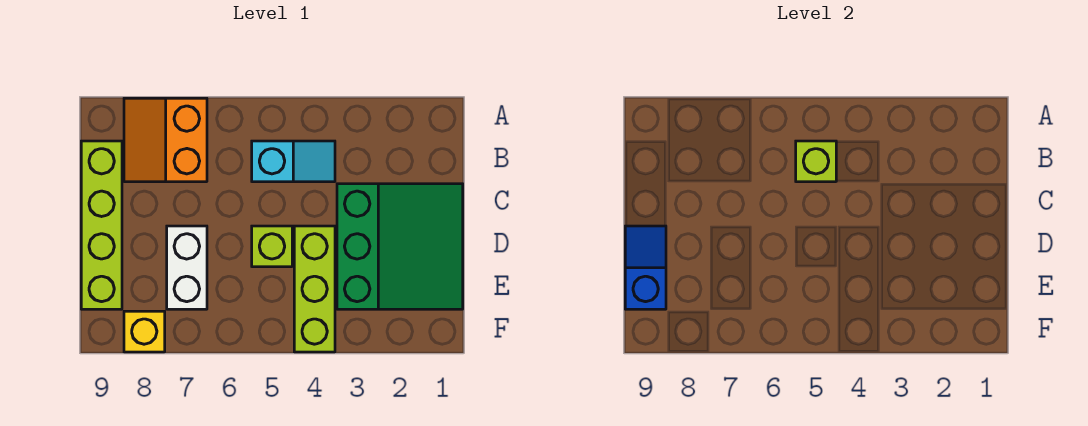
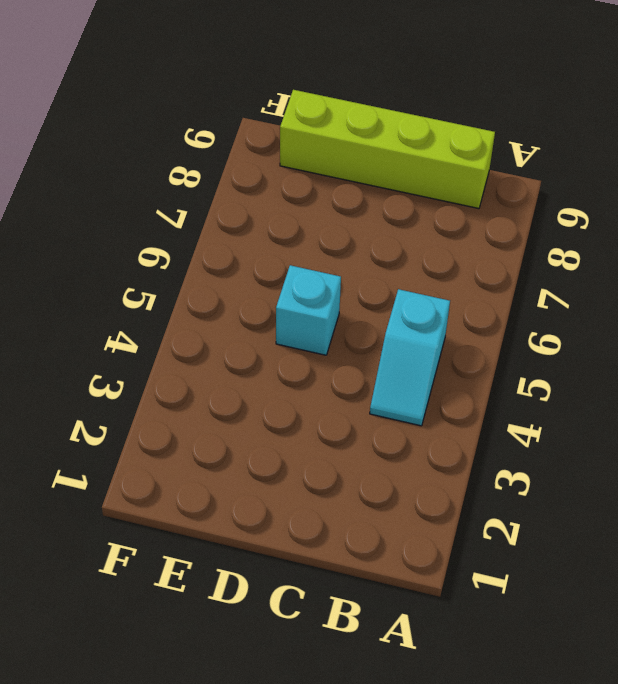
cyan brick D5 level 1 -> lime brick D5 level 1
none -> orange slope A7:B8 level 1 top 7
none -> green slope C1:E3 level 1 top 3

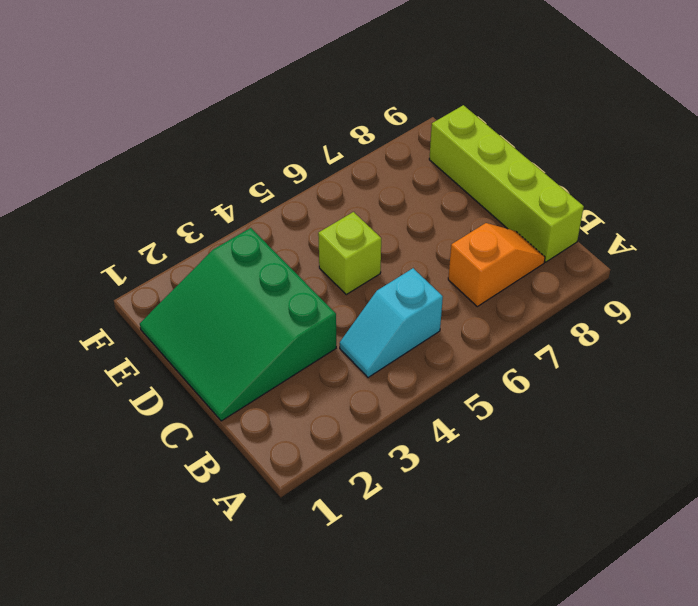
orange slope B7:B8 level 1 top 7 -> orange slope A7:B8 level 1 top 7
none -> lime brick D4:F4 level 1
none -> white brick D7:E7 level 1

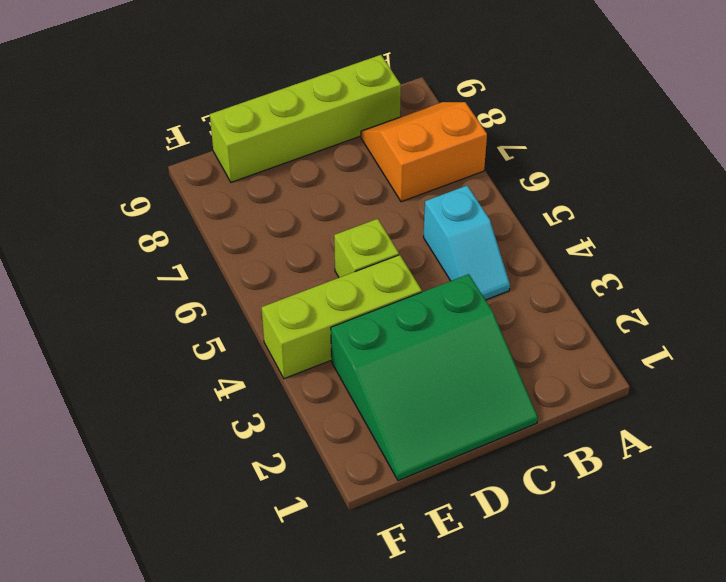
none -> white brick D7:E7 level 1
none -> yellow brick F8 level 1

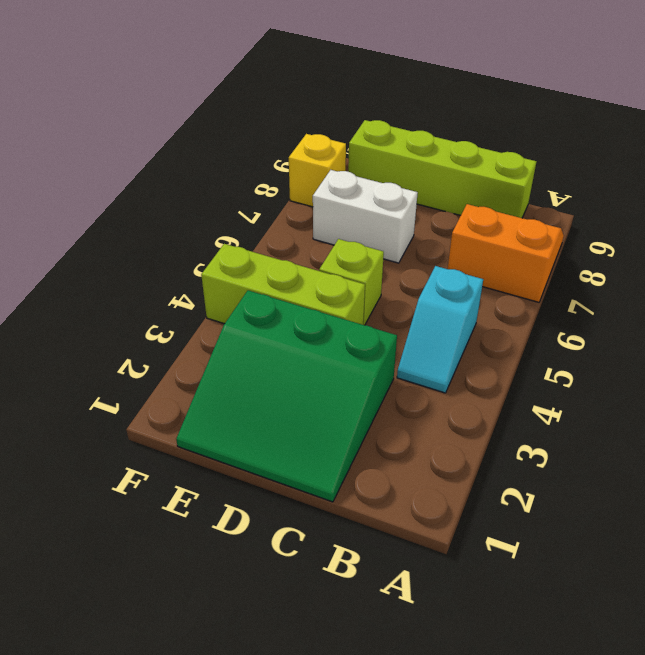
none -> lime brick B5 level 2
none -> blue slope D9:E9 level 2 top E

